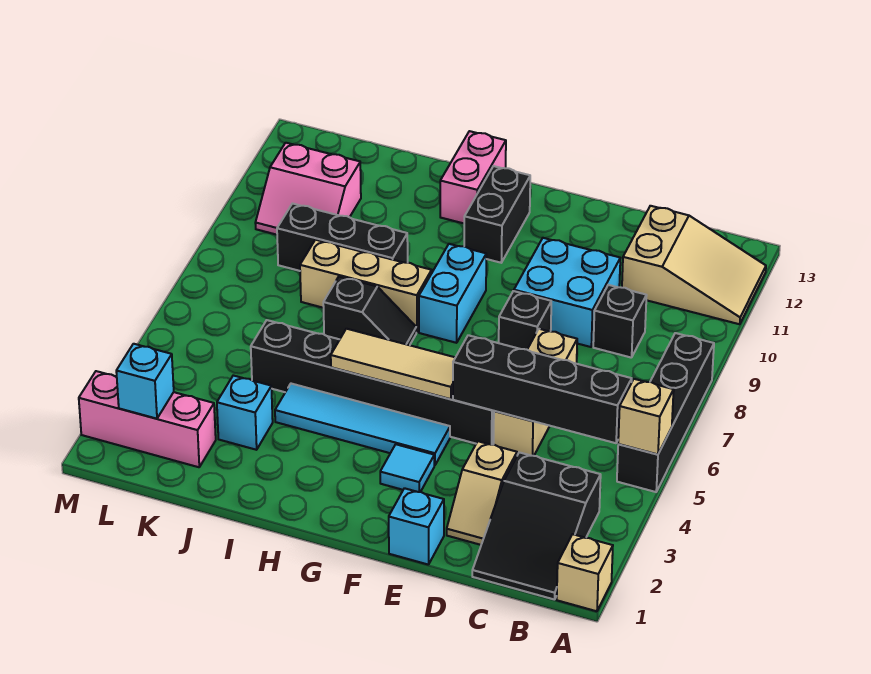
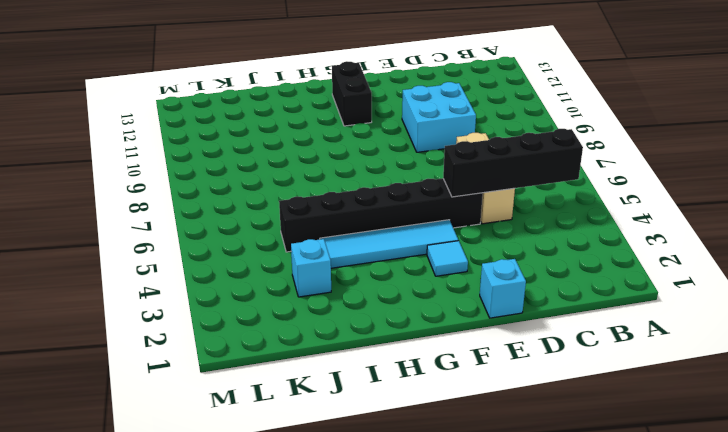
none -> tan brick A1 level 1
none -> black brick A5:A8 level 1
none -> tan slope A11:C12 level 1 top C

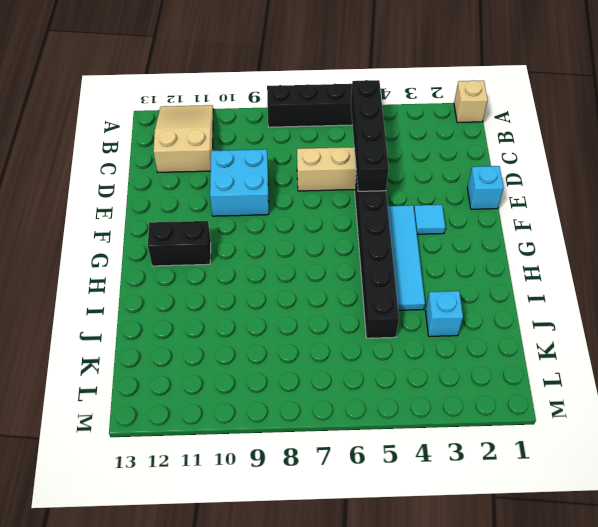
none -> black slope B1:C3 level 1 top 3
none -> black brick C9 level 1
none -> tan slope D2:D3 level 1 top 3

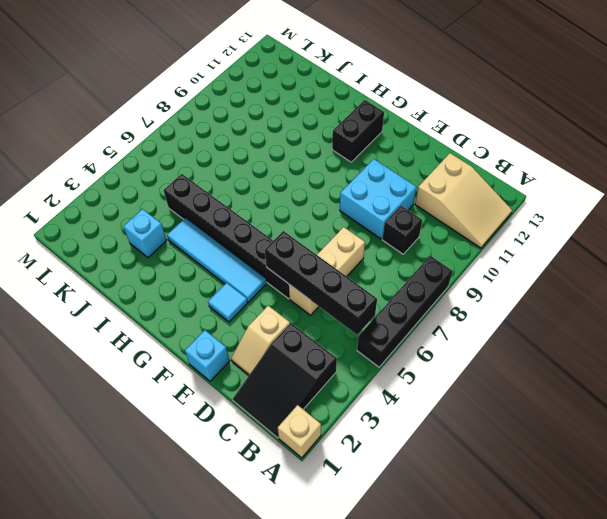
none -> black brick E8 level 1
none -> cyan brick G8:G9 level 1
none -> black slope H7:I7 level 1 top I

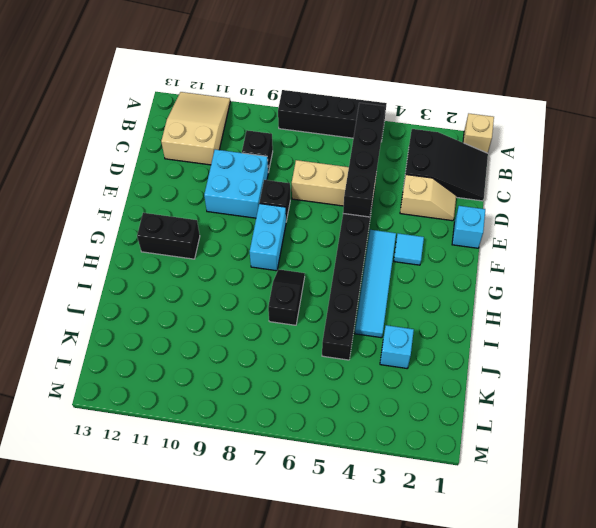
cyan brick F8:G8 level 1 -> cyan brick G8:G9 level 1
none -> tan brick H8:J8 level 1
none -> pink brick H12:H13 level 1
none -> black brick I9:K9 level 1

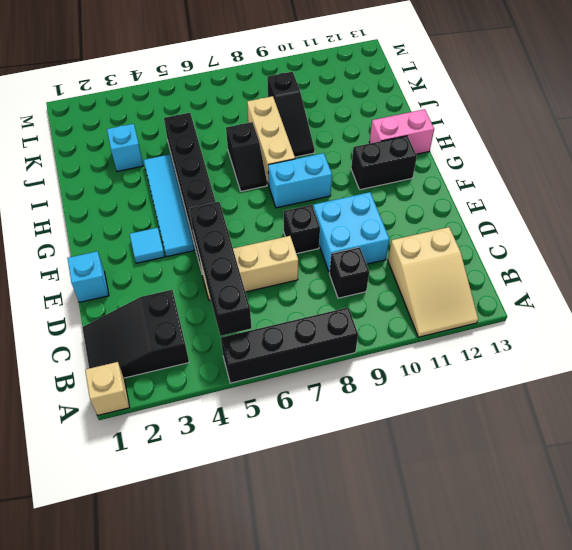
black slope I9:K9 level 1 top K -> black brick I9:K9 level 1
none -> tan slope D2:D3 level 1 top 3
none -> pink brick K2:M2 level 1
none -> pink slope K10:L11 level 1 top 11

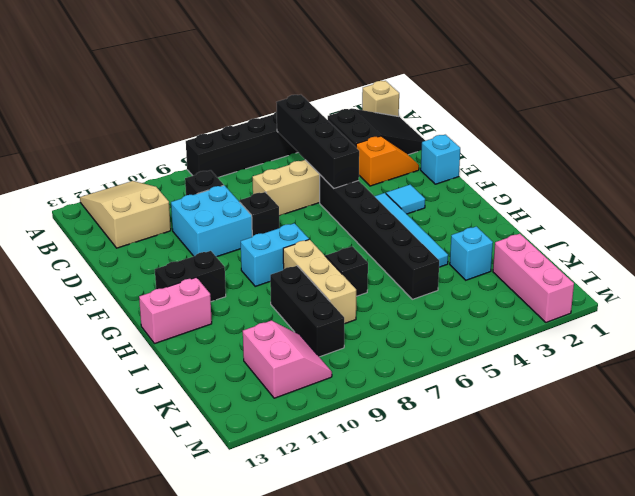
orange slope D2:D3 level 1 top 3 -> tan slope D2:D3 level 1 top 3
none -> tan brick A5 level 2
none -> tan tile F5:H5 level 2
none -> cyan brick L2 level 2

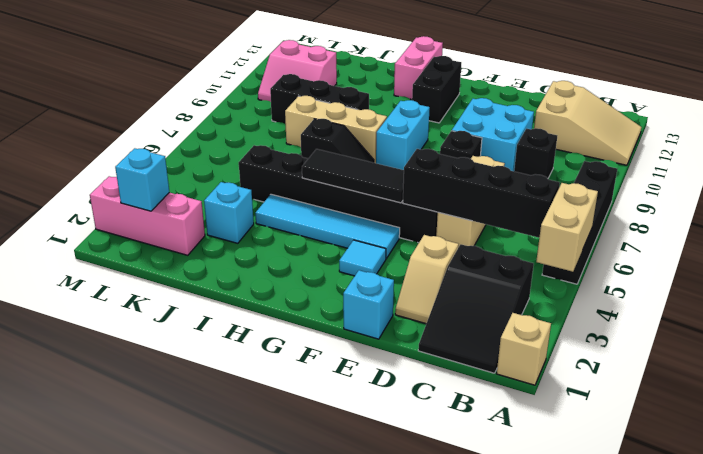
tan brick A4:A5 level 2 -> tan brick A5 level 2
black tile F5:H5 level 2 -> tan tile F5:H5 level 2

